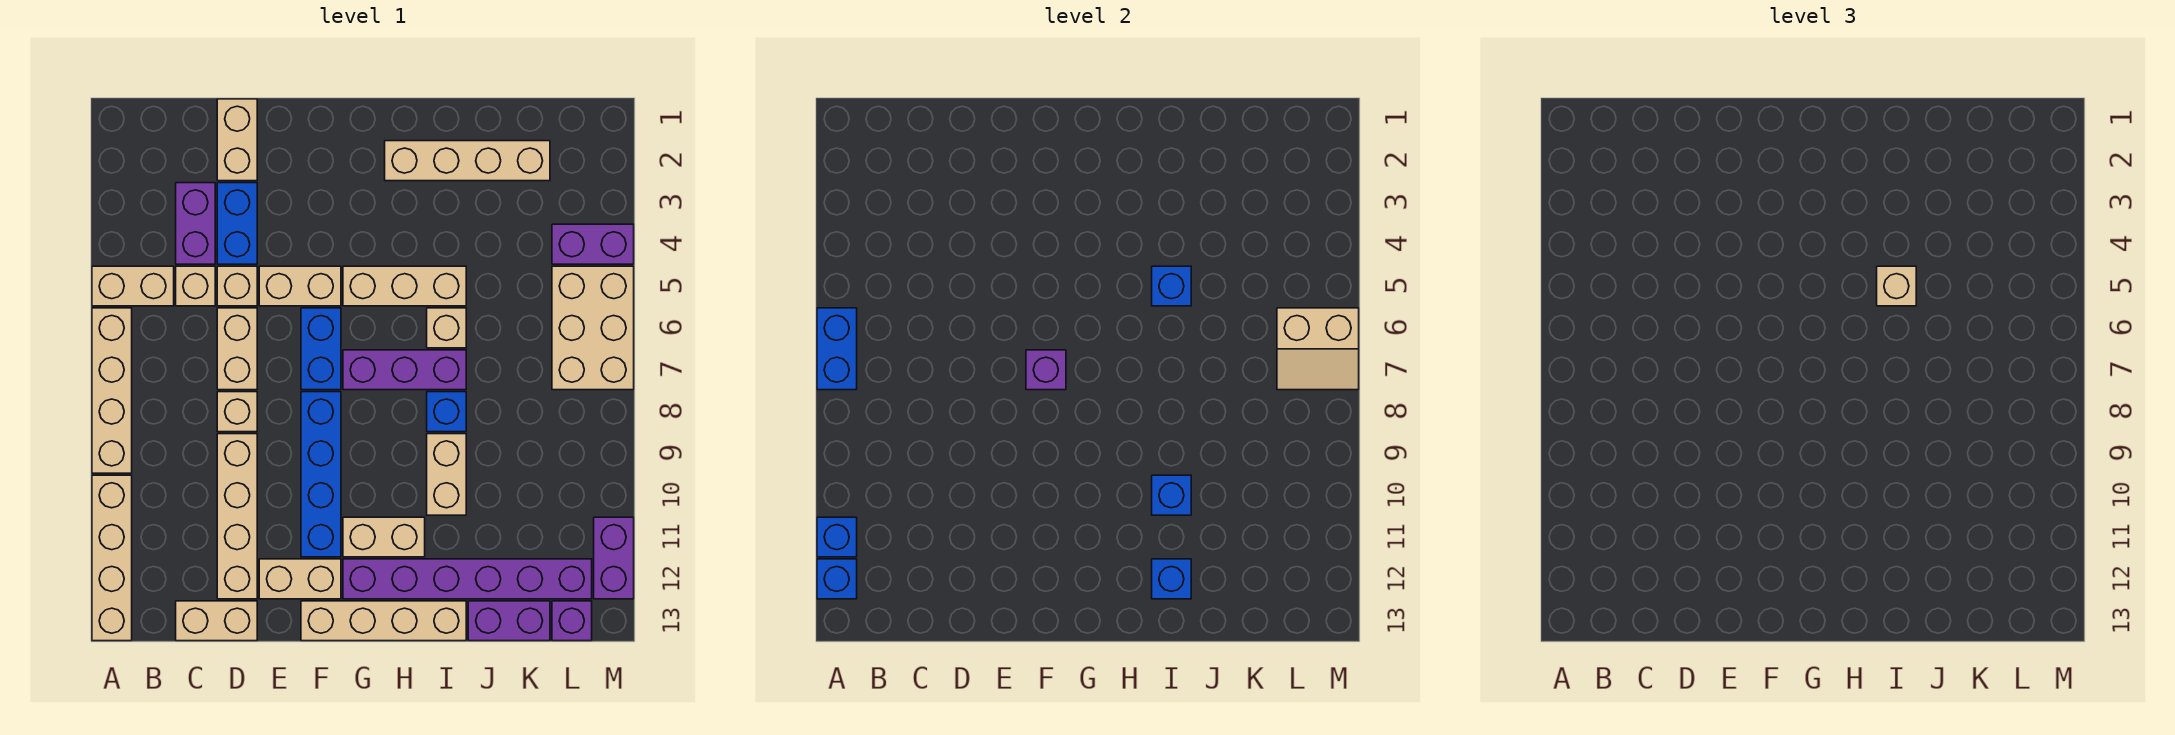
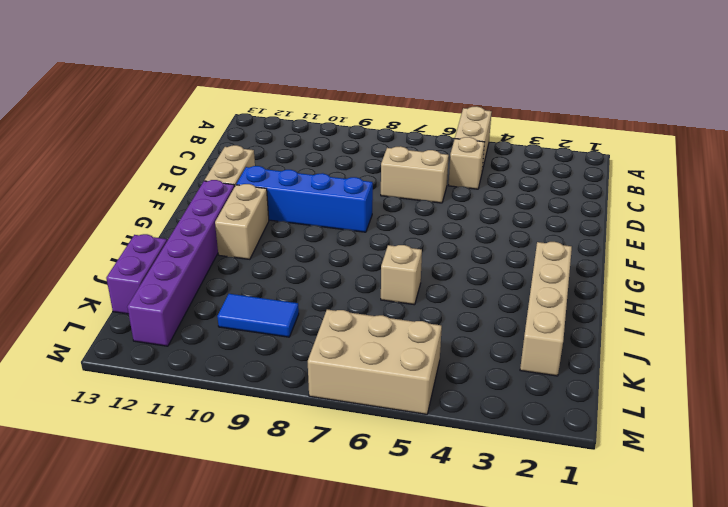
blue tile K9:K10 level 1 -> none
none -> tan brick A6:A9 level 1
none -> tan brick A10:A13 level 1
none -> purple brick C3:C4 level 1
none -> tan brick C13:D13 level 1

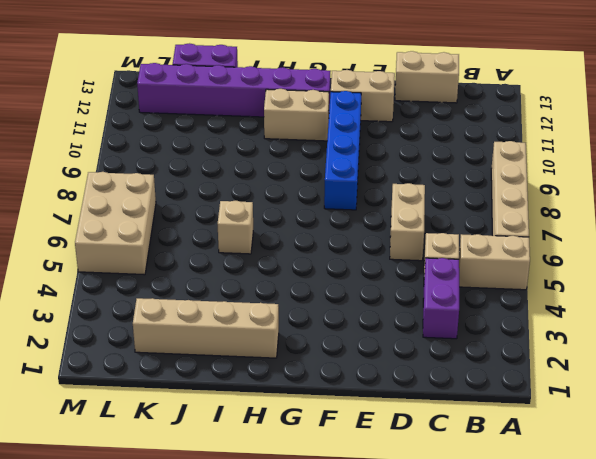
none -> tan brick A10:A13 level 1
none -> tan brick D1:D2 level 1
none -> blue brick D3:D4 level 1
none -> tan brick D5 level 1

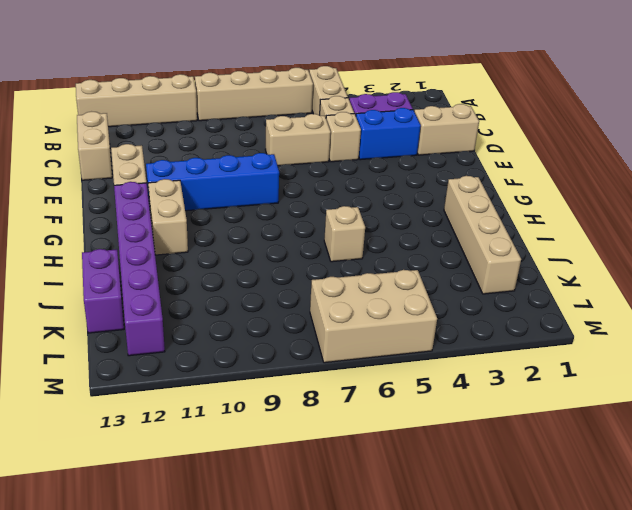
none -> tan brick D8 level 1
none -> tan brick D9:D12 level 1
none -> tan brick E5:F5 level 1
none -> blue brick F6:F7 level 1

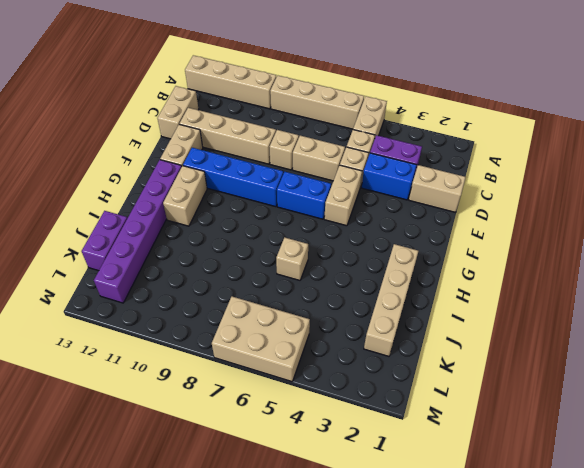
none -> tan brick F13:I13 level 1
none -> tan brick G5:I5 level 1
none -> purple brick G7:I7 level 1
none -> blue brick I8 level 1

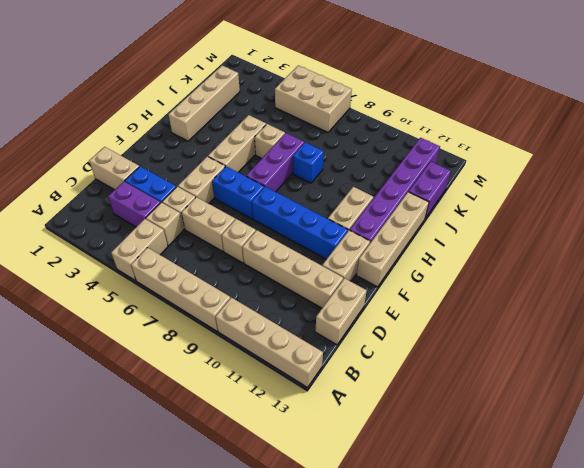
none -> tan brick I9:I10 level 1
none -> purple brick L4:M4 level 1
none -> purple brick L13 level 1
none -> purple brick M11:M12 level 1

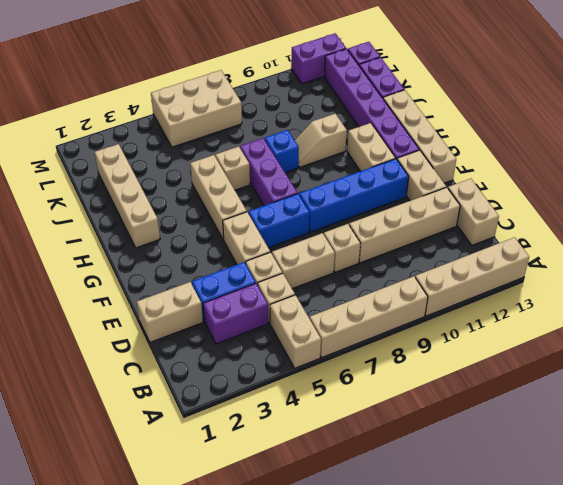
tan slope I9:I10 level 1 top 10 -> tan brick I9:I10 level 1
none -> purple brick L4:M4 level 1
none -> blue brick A6:A7 level 2
none -> blue brick A11 level 2
none -> blue brick A12 level 2

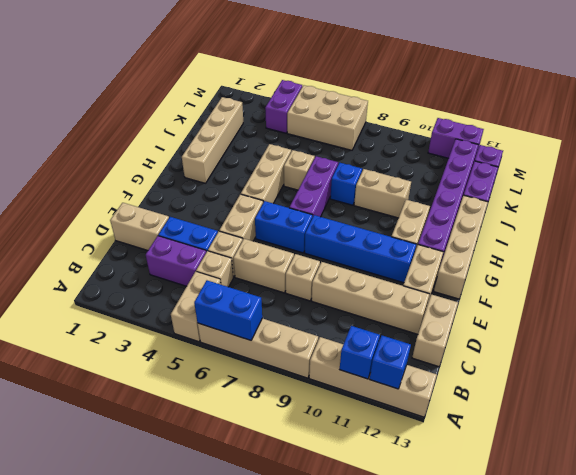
none -> purple brick F7 level 2
none -> blue brick I5 level 2
none -> blue brick I10 level 2
none -> blue brick I12 level 2

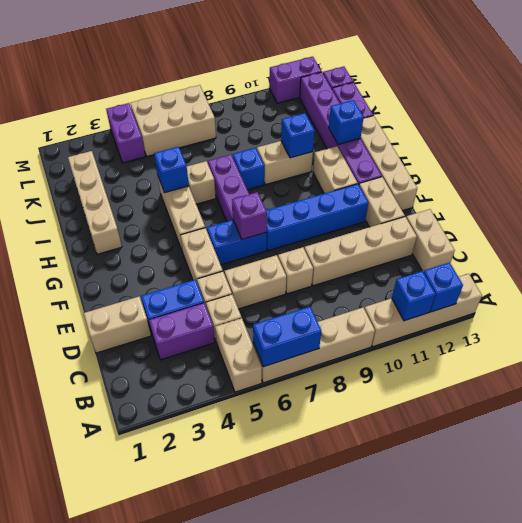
none -> tan slope L6:M7 level 2 top 6
none -> tan brick I5 level 3

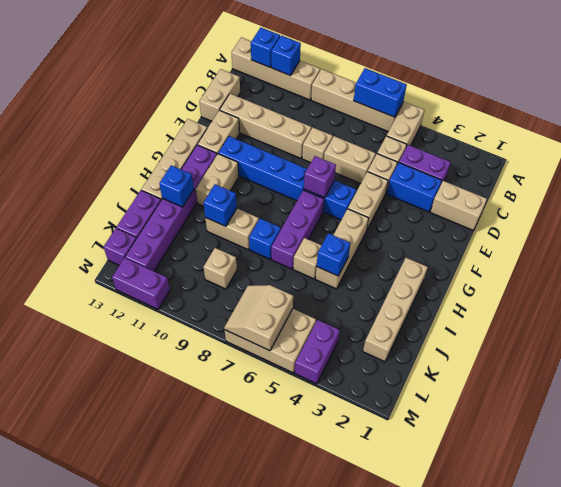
tan brick K9 level 1 -> tan brick I5 level 3

